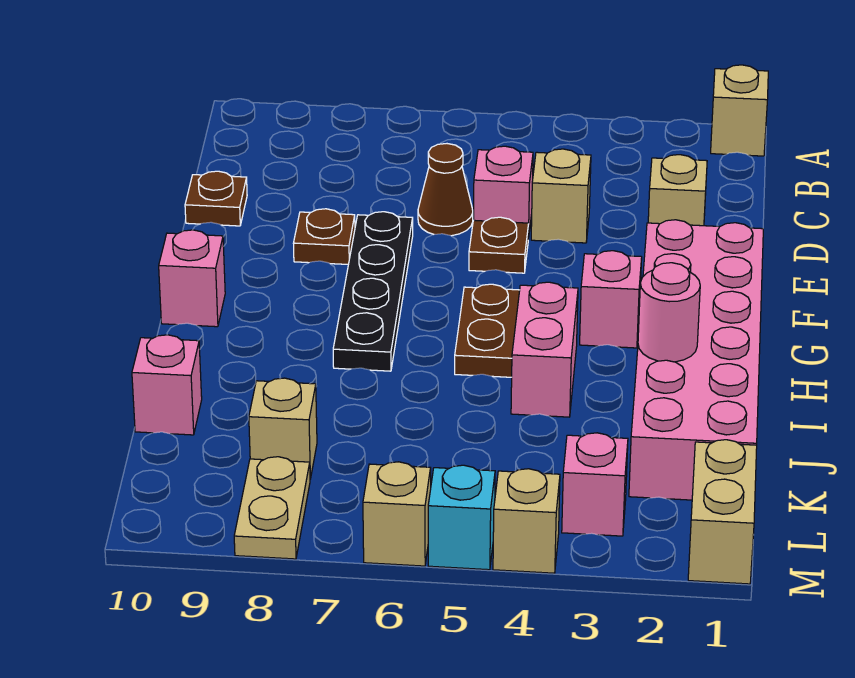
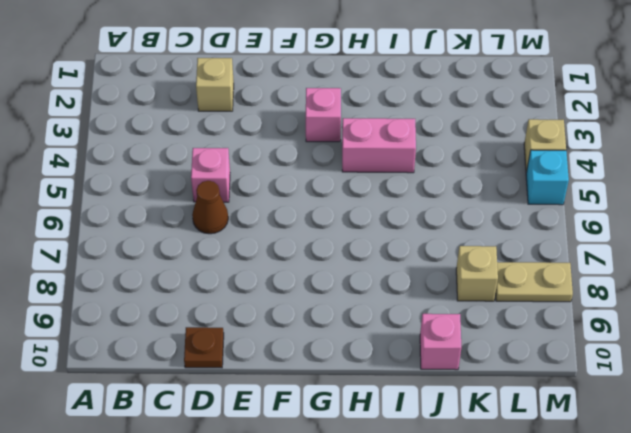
none -> tan brick A1 level 1
none -> tan brick D4 level 1
none -> brown plate E5 level 1

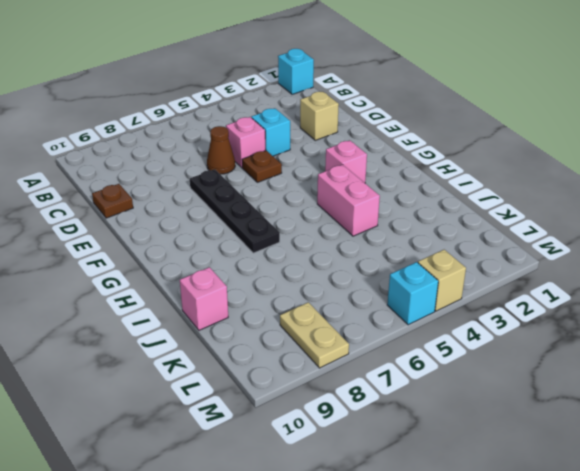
cyan brick A1 level 1 -> tan brick A1 level 1
cyan brick D4 level 1 -> tan brick D4 level 1
none -> brown plate E8 level 1
none -> pink brick F1:K2 level 1
none -> brown plate G5:H5 level 1

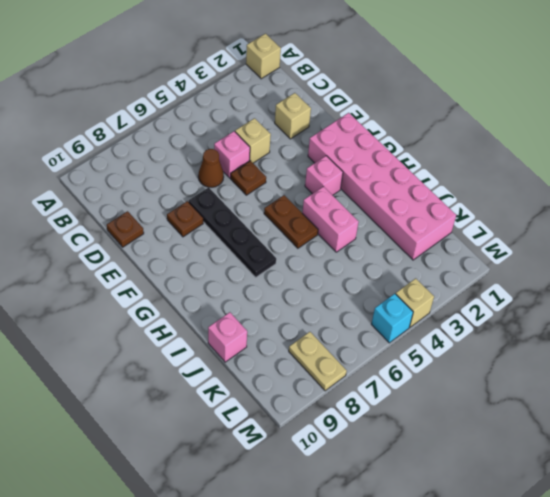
none -> pink brick G10 level 1
none -> tan brick K8 level 1
none -> tan brick L1:M1 level 1

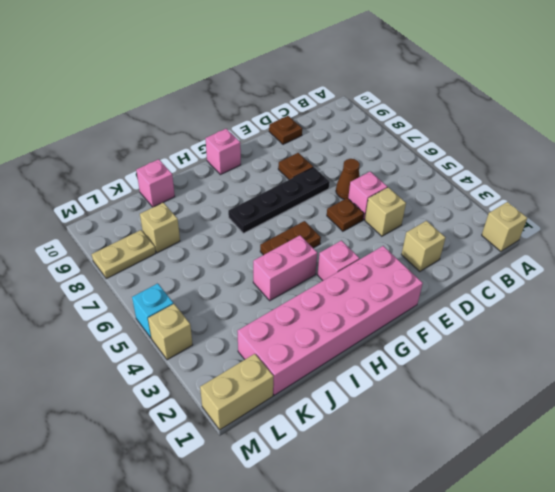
none -> pink brick L3 level 1
none -> tan brick M6 level 1
none -> pink round brick I2 level 2

